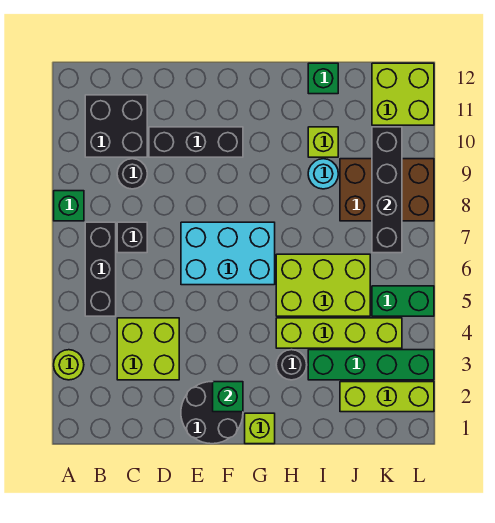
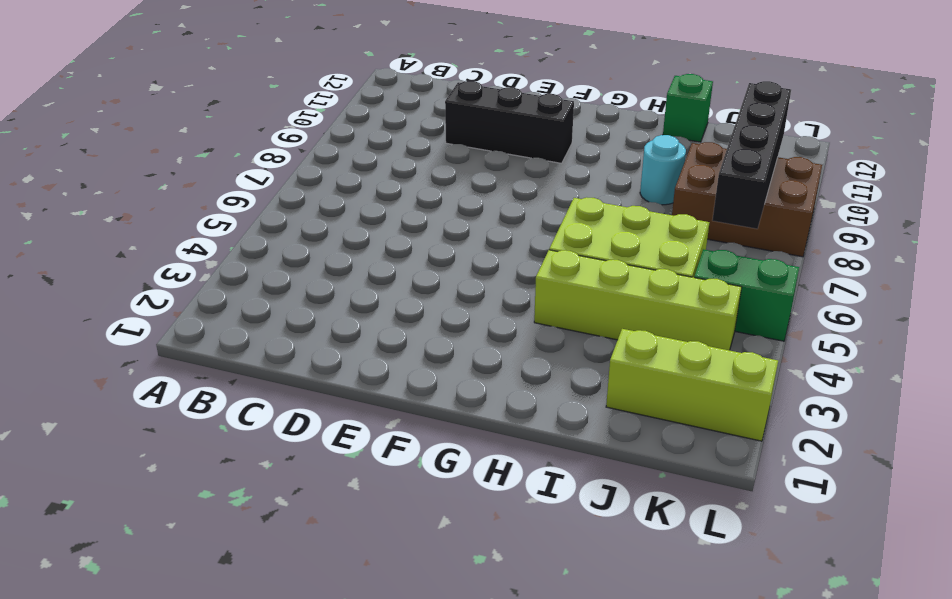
none -> lime round brick A3 level 1
none -> green brick A8 level 1
none -> black brick B5:B7 level 1

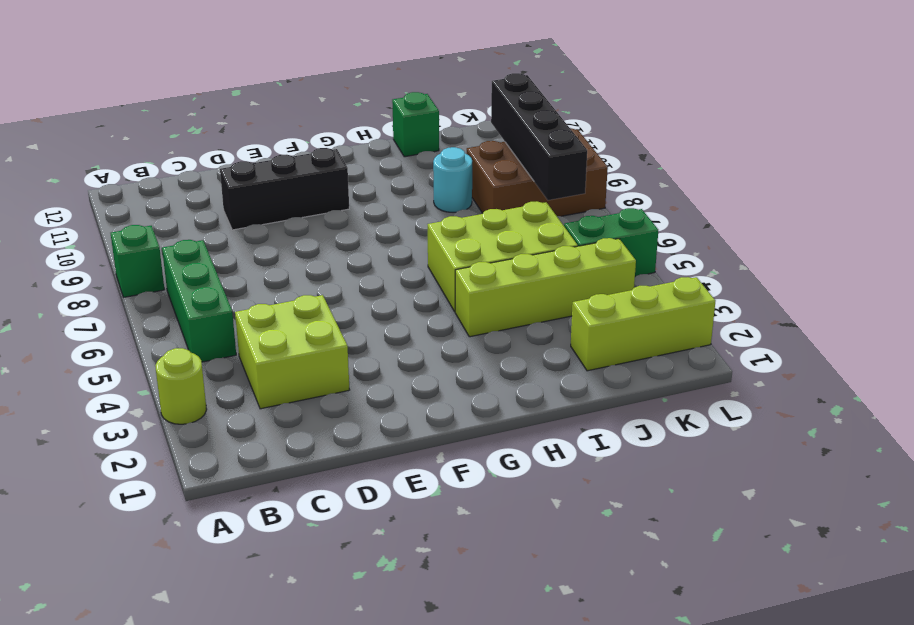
green brick B5:B7 level 1 -> black brick B5:B7 level 1
none -> black brick B10:C11 level 1
none -> black brick C7 level 1
none -> black round brick C9 level 1

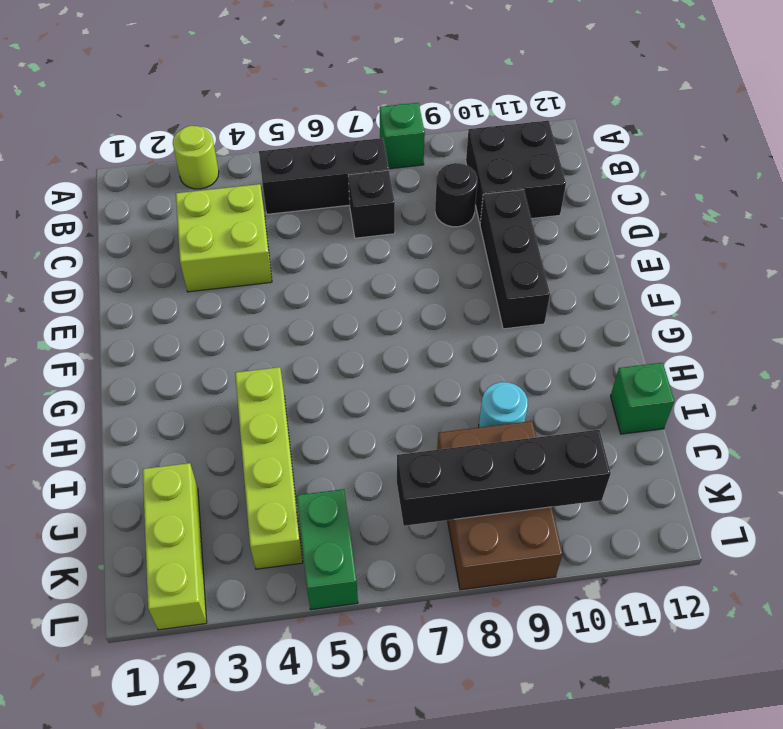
none -> black round brick E1:F2 level 1
none -> cyan brick E6:G7 level 1
none -> lime brick G1 level 1

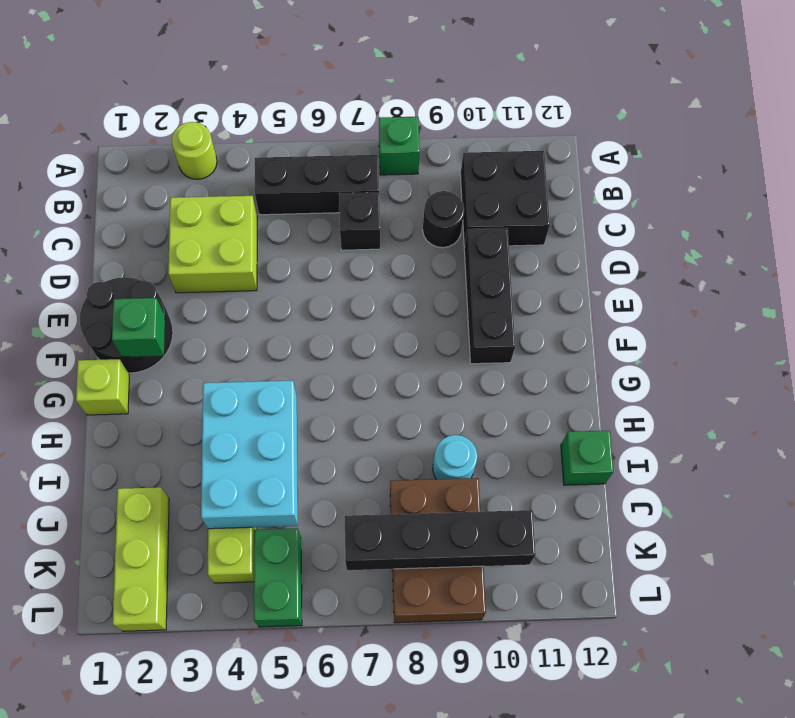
cyan brick H4:J5 level 2 -> cyan brick E6:G7 level 1
none -> black round brick H3 level 1
none -> lime brick H5:J6 level 1
none -> green brick I3:L3 level 1

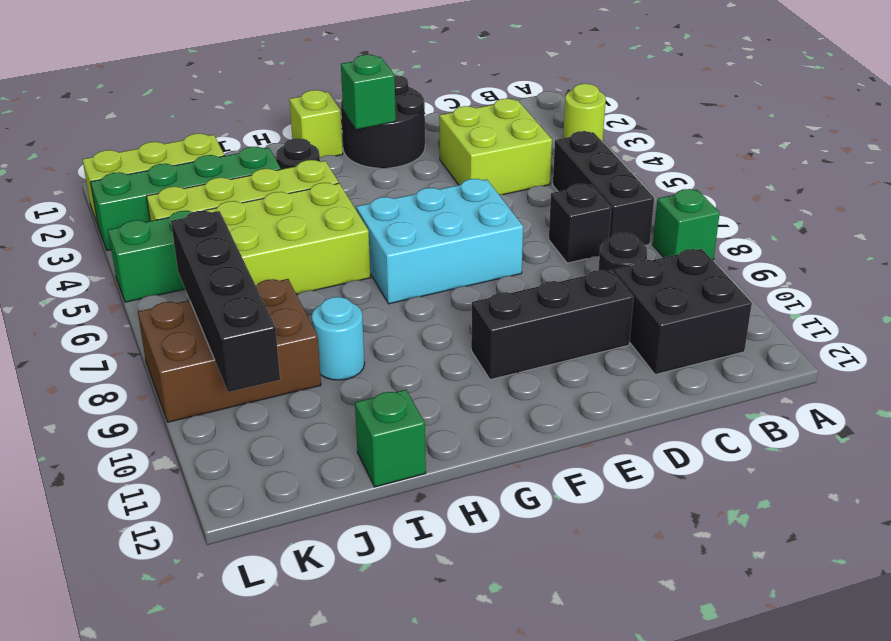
none -> lime brick I10 level 1
none -> lime brick K11:L12 level 1

